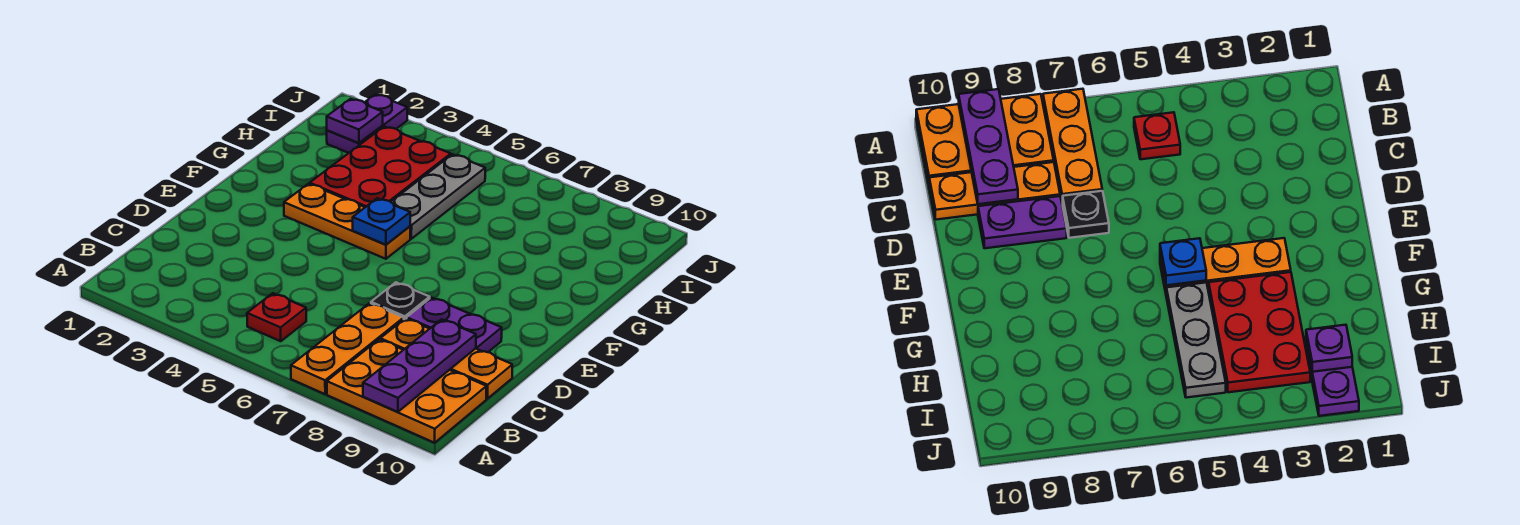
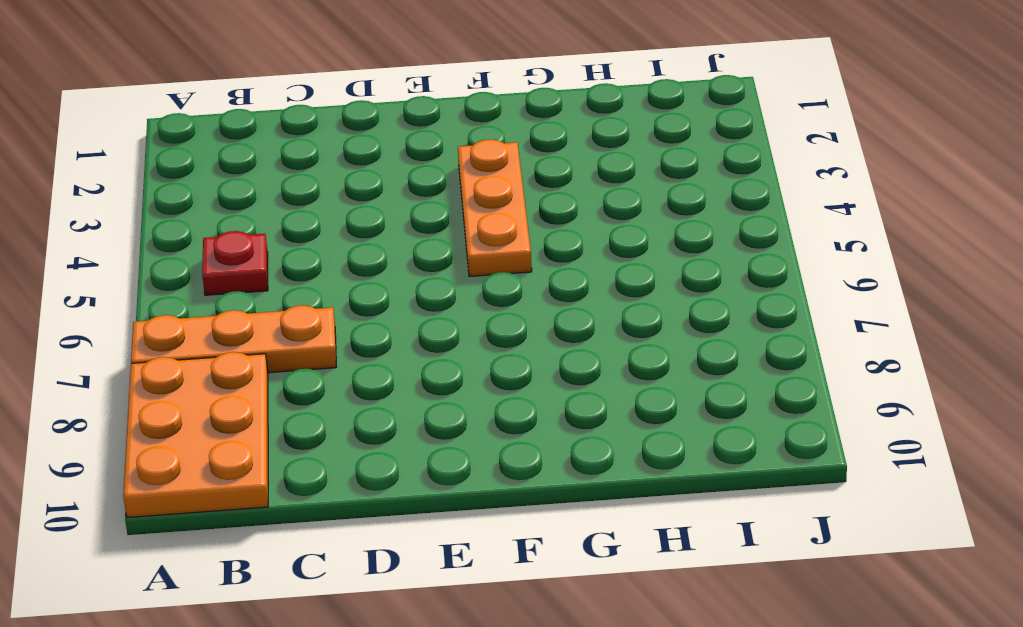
none -> orange plate C8:C10 level 1
none -> black plate D7 level 1
none -> purple plate D8:D9 level 1

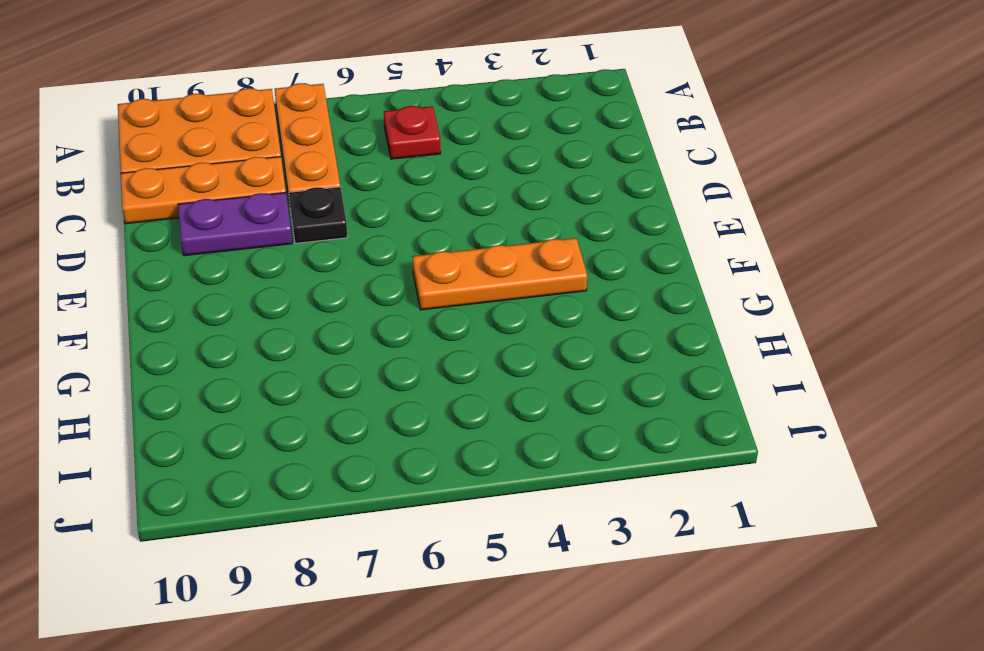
none -> red plate G3:I4 level 1
none -> grey plate G5:I5 level 1
none -> purple plate I2:J2 level 1

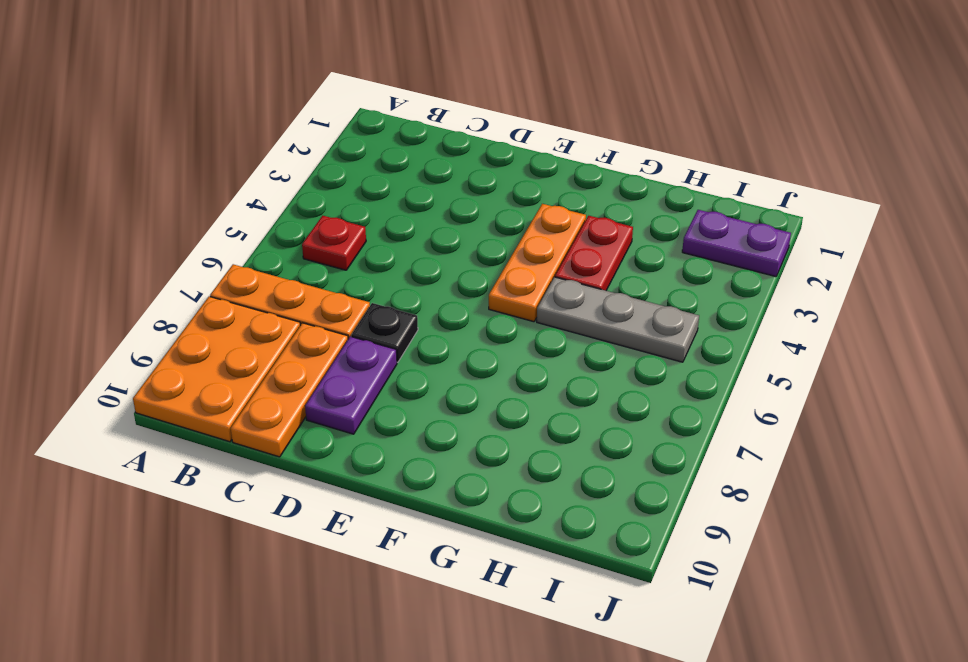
red plate G3:G4 level 1 -> red plate G3:I4 level 1
none -> purple plate A9:C9 level 2
none -> blue plate F5 level 2
none -> purple plate I2 level 2

